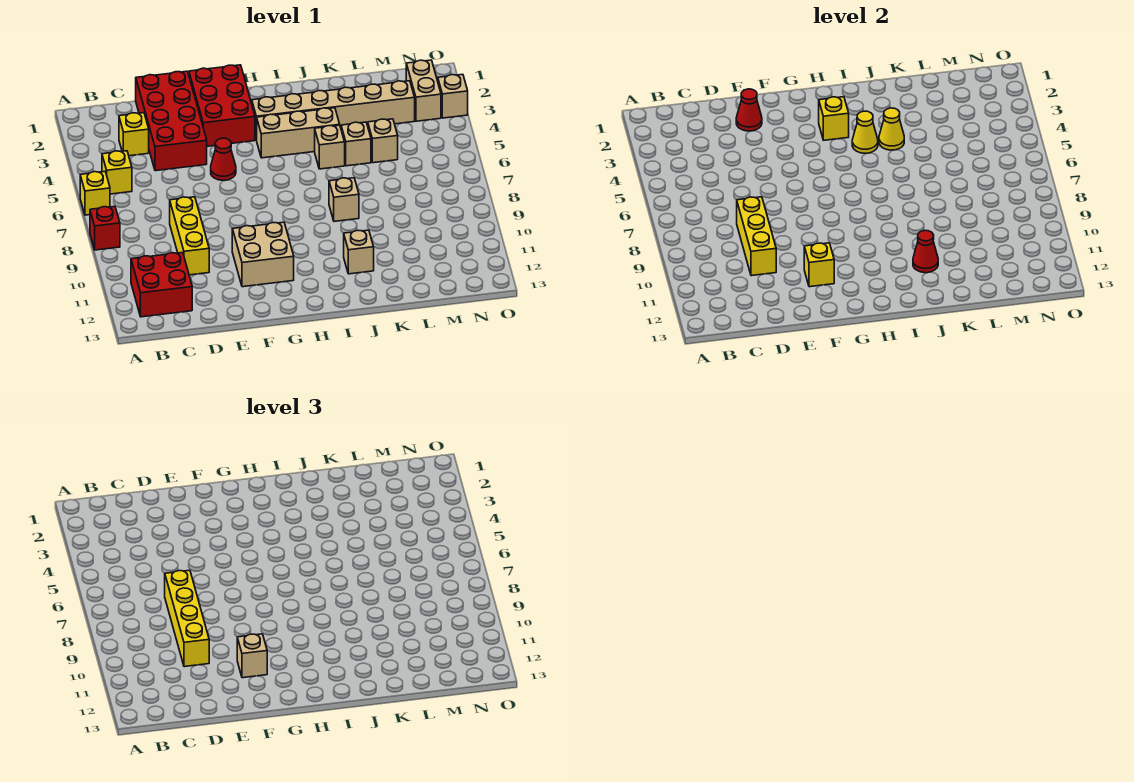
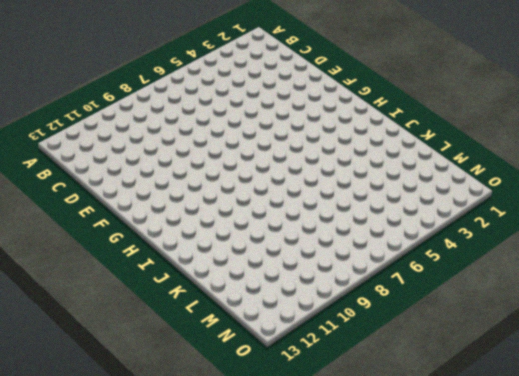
none -> yellow brick A6 level 1
none -> red brick A8 level 1
none -> yellow brick B5 level 1

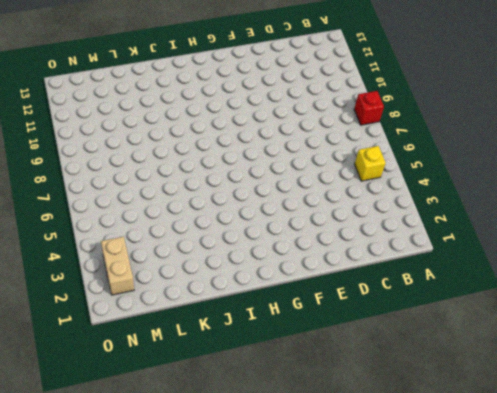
none -> yellow brick A6 level 1
none -> red brick B11:C12 level 1
none -> yellow brick C3 level 1

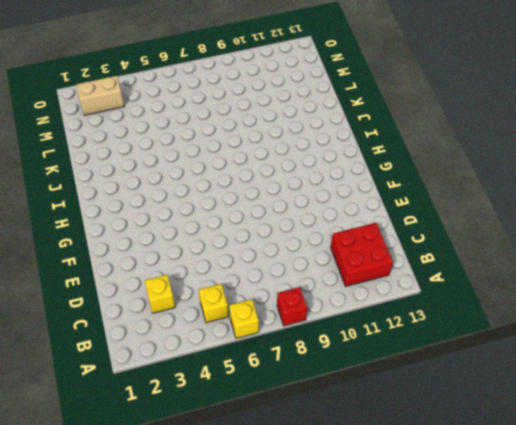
none -> red brick D1:E4 level 1
none -> yellow brick D8:D10 level 1
none -> red brick F1:G3 level 1

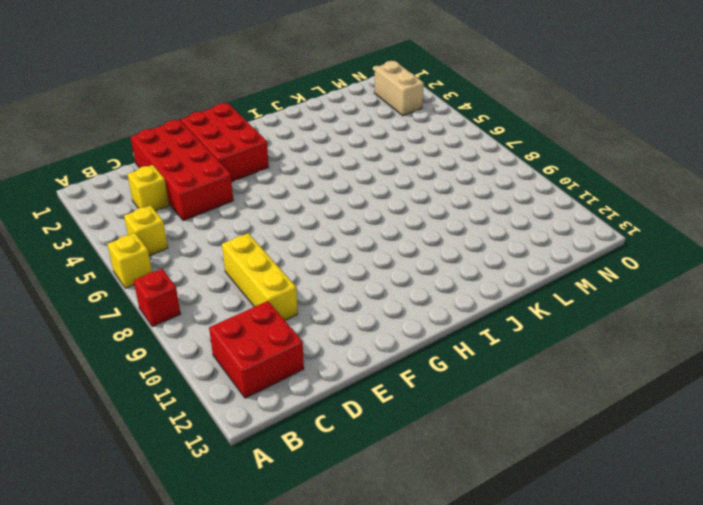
none -> red cone F5 level 1
none -> tan brick F10:G11 level 1
none -> tan brick H3:M3 level 1

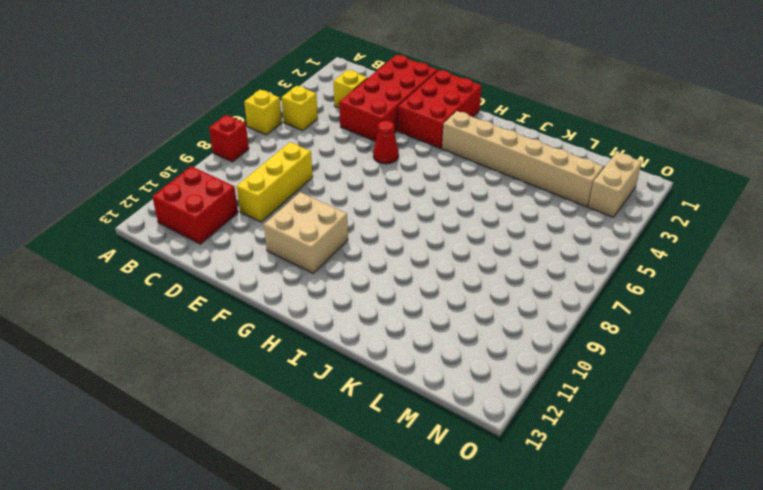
none -> tan brick H4:J4 level 1
none -> tan brick J5 level 1
none -> tan brick J8 level 1

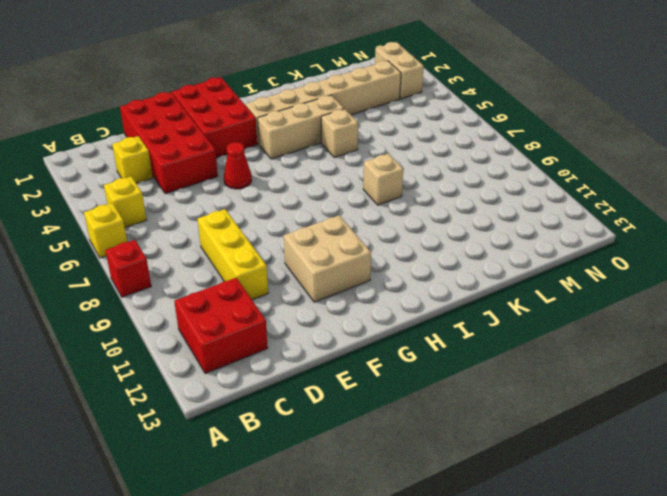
none -> tan brick J11 level 1
none -> tan brick K5 level 1
none -> tan brick L5 level 1

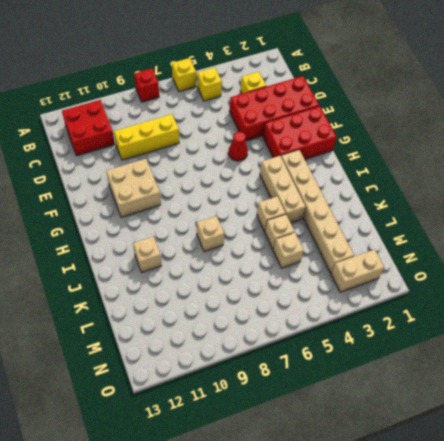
none -> tan brick O3 level 1
none -> yellow brick D8:D10 level 2
none -> red cone E2 level 2

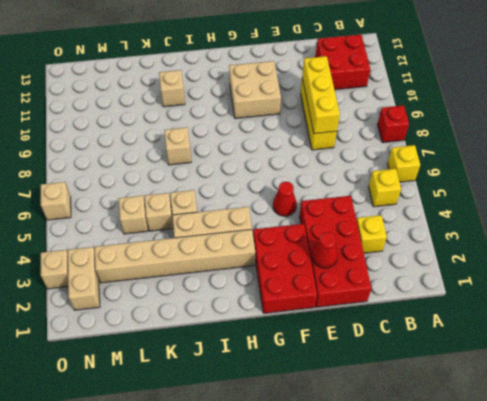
tan brick O6 level 1 -> tan brick F11 level 3
none -> yellow brick F11 level 2
none -> yellow brick H3 level 2
none -> yellow cone I4 level 2

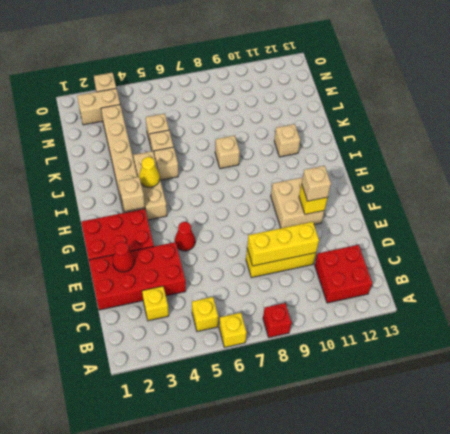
tan brick H3 level 2 -> yellow brick H3 level 2
none -> yellow cone J4 level 2
none -> red cone J11 level 2
none -> yellow brick D7:D10 level 3

